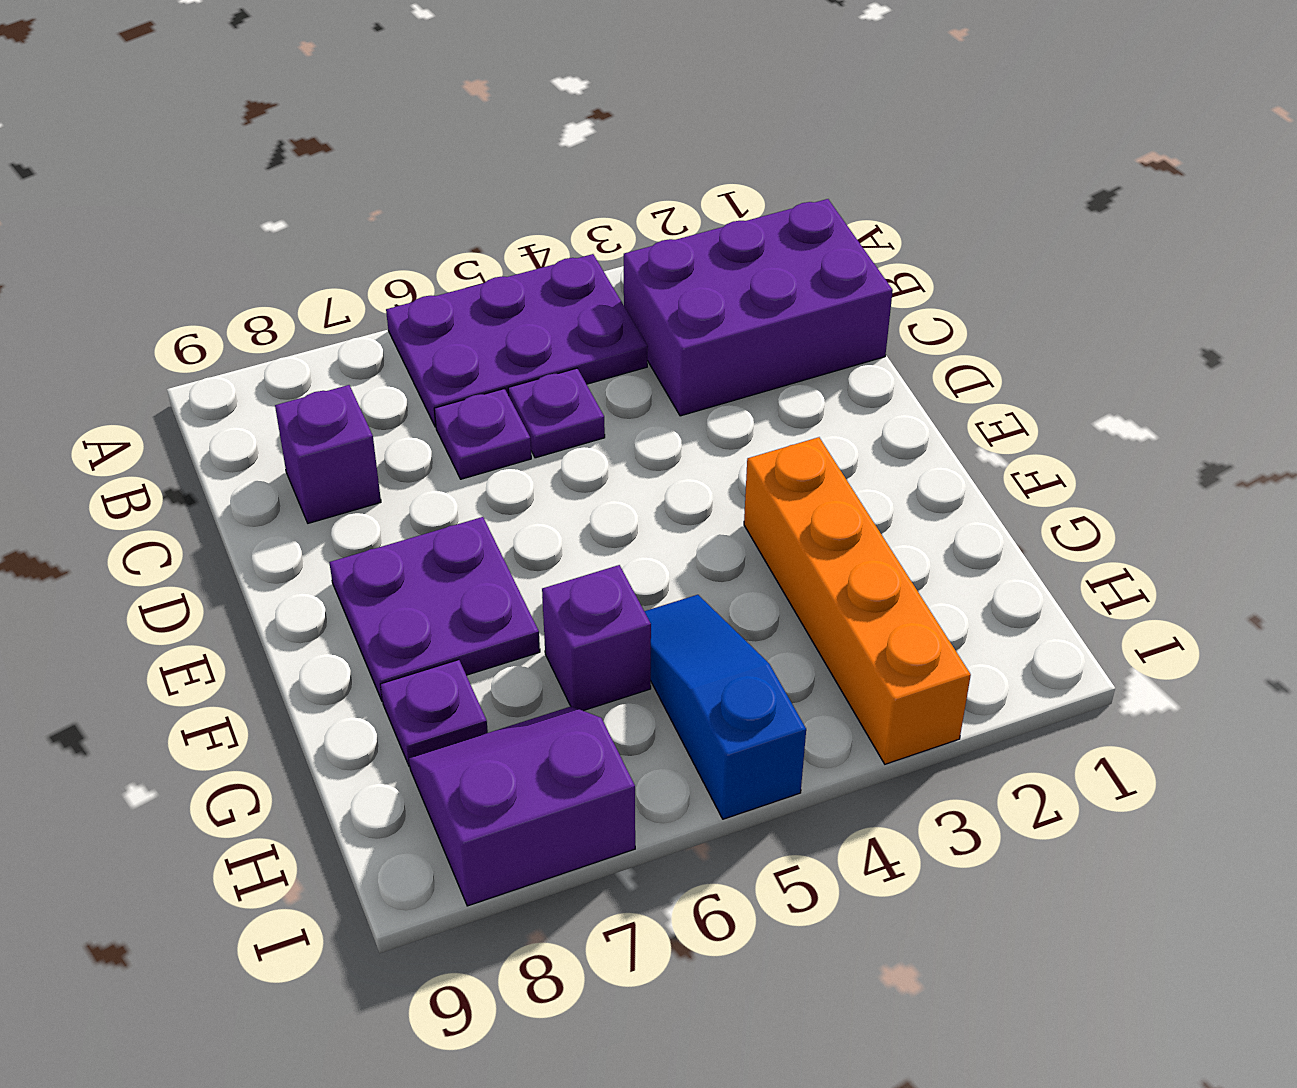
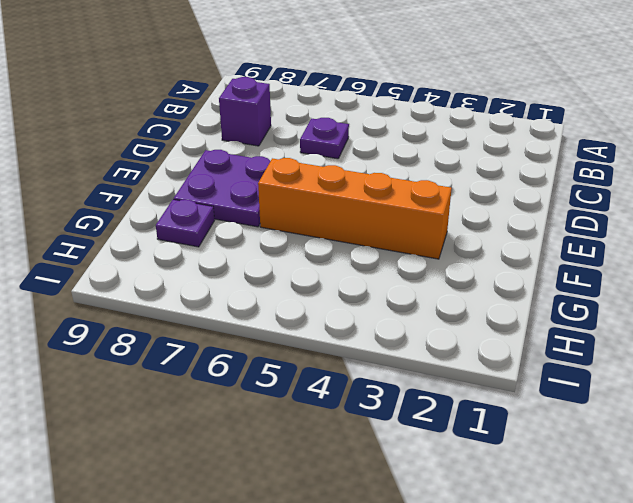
orange brick F3:F6 level 1 -> orange brick F3:I3 level 1
none -> purple plate A4:B6 level 1
none -> purple brick B1:C3 level 1

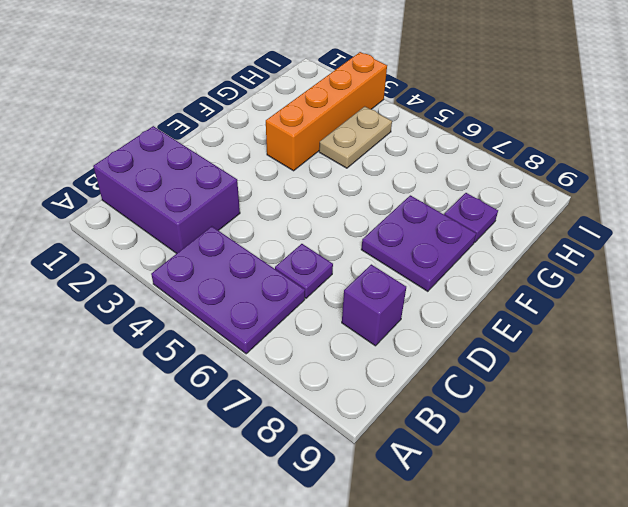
tan plate G4:H4 level 1 -> none
none -> purple plate C5 level 1
none -> blue slope G5:I5 level 1 top I

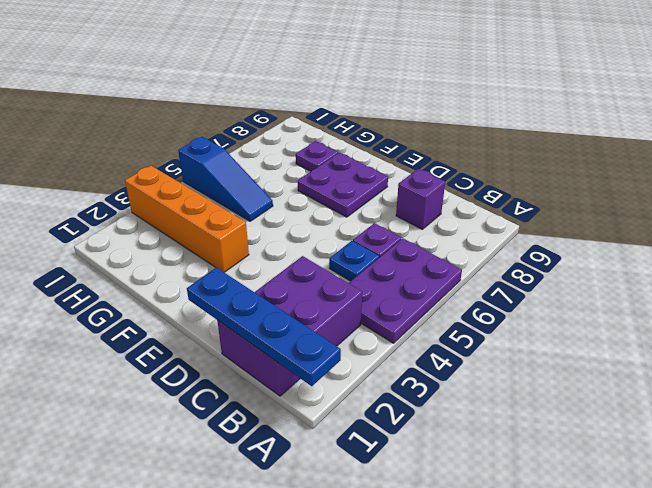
blue plate A1:D1 level 2 -> none
blue plate C5 level 1 -> purple plate C5 level 1
none -> purple brick G6 level 1
none -> purple slope H7:I8 level 1 top I

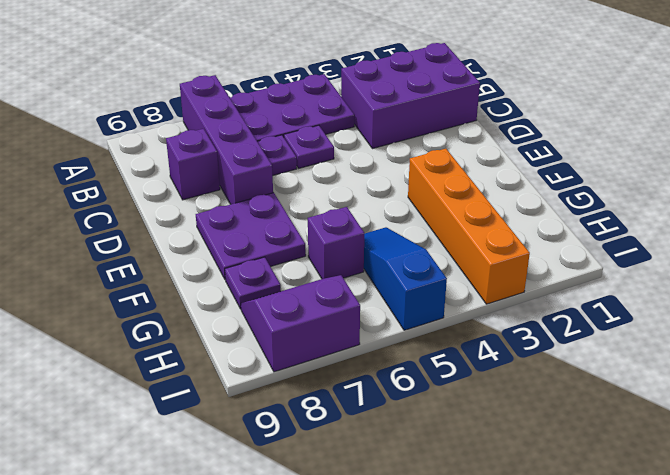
purple brick A7:D7 level 1 -> none

